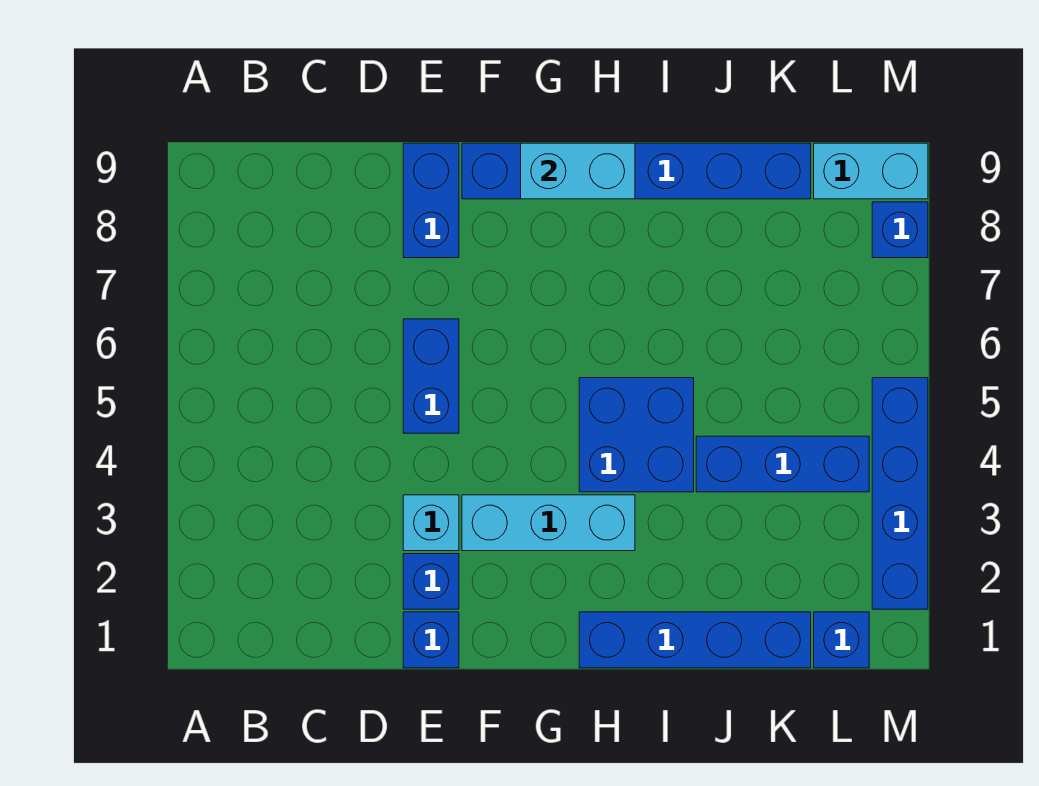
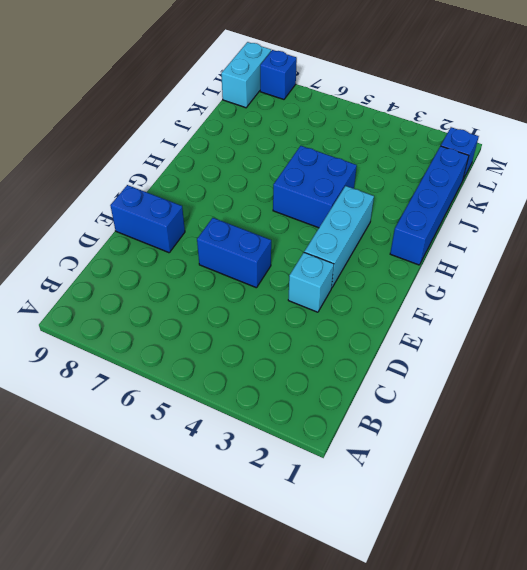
none -> blue brick E1 level 1
none -> blue brick E2 level 1
none -> blue brick F9:K9 level 1

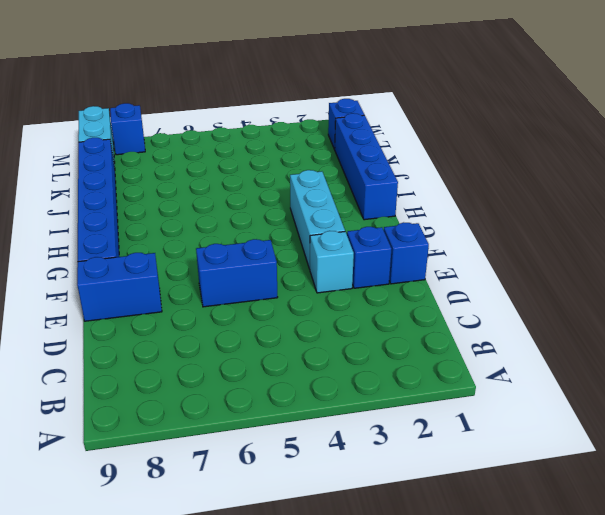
none -> blue brick H4:I5 level 1
none -> blue brick J4:L4 level 1
none -> blue brick M2:M5 level 1

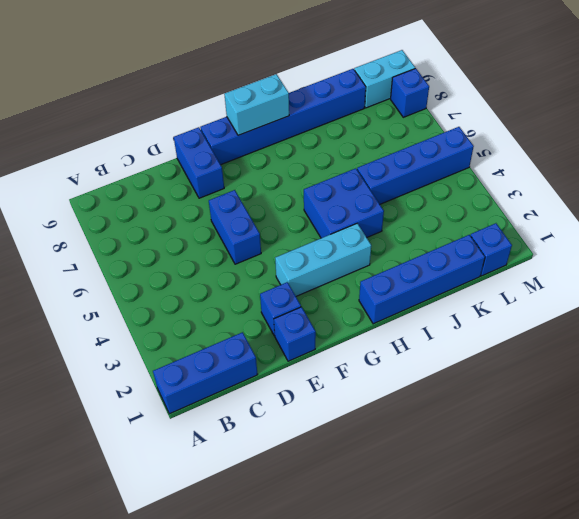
blue brick A1:C1 level 1 -> blue brick J4:L4 level 1
blue brick J5:M5 level 1 -> blue brick M2:M5 level 1
none -> cyan brick E3 level 1

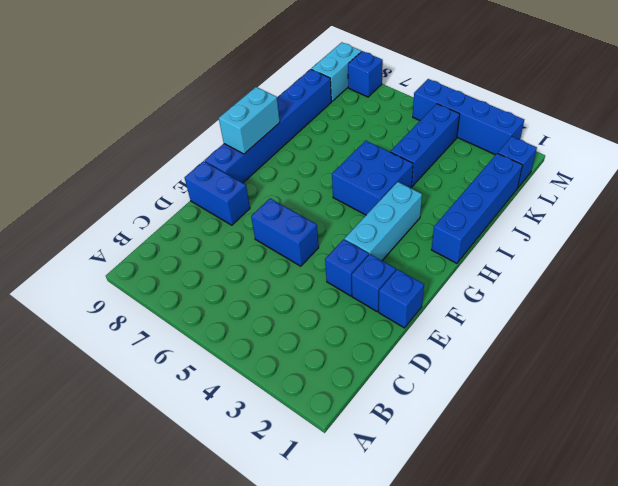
blue brick E3 level 1 -> cyan brick E3 level 1

